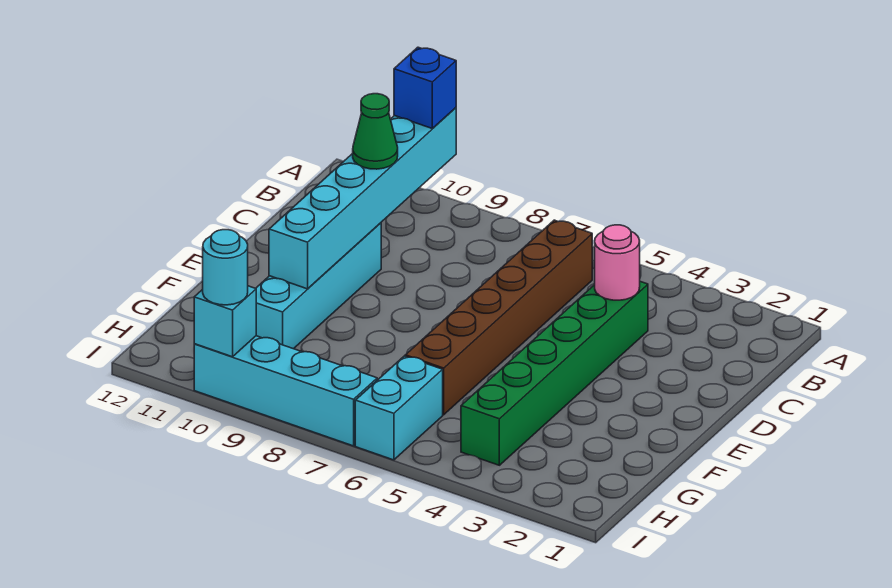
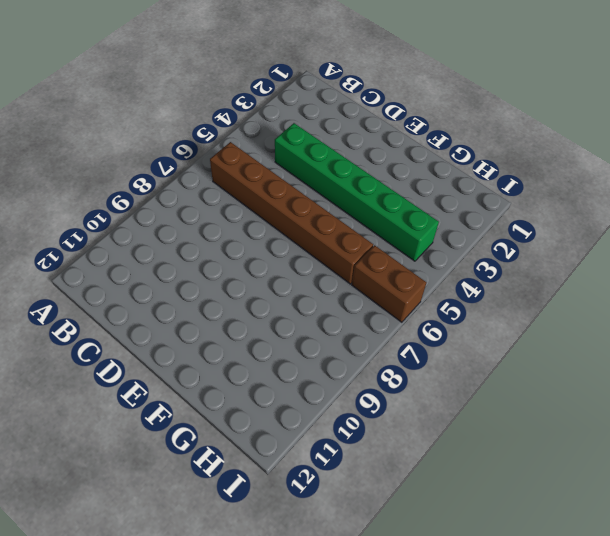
brown brick H6:I6 level 1 -> cyan brick H6:I6 level 1
none -> cyan brick D10:G10 level 1
none -> cyan brick I7:I10 level 1

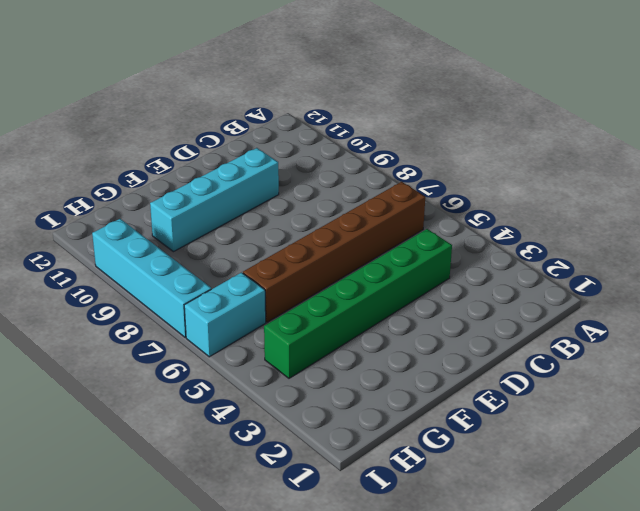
none -> cyan brick A10:F10 level 2
none -> pink round brick C4 level 2

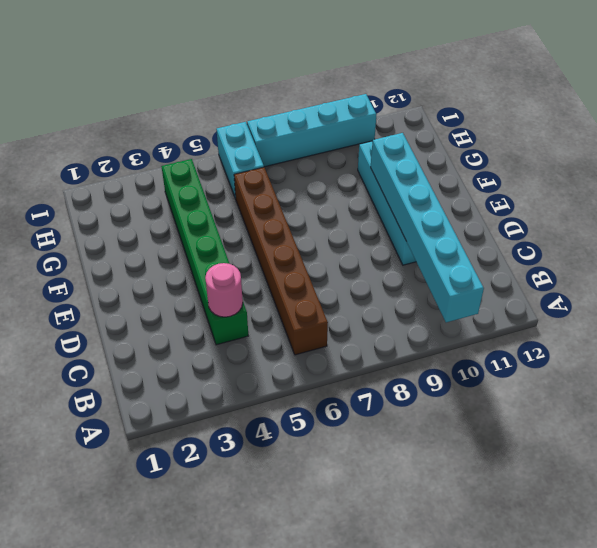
none -> cyan brick I10 level 2
none -> blue brick A10 level 3

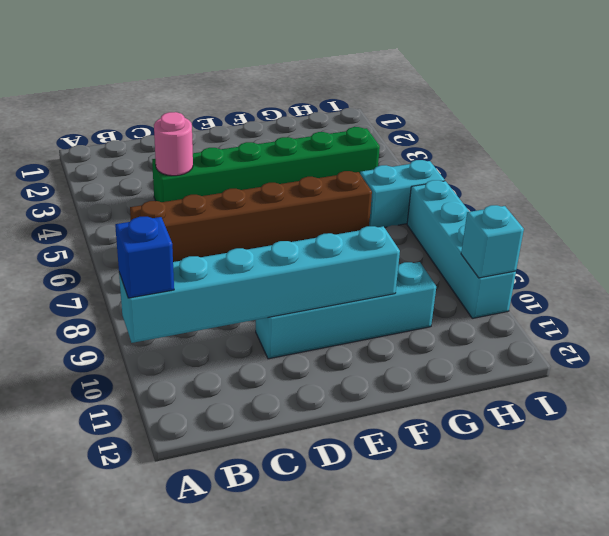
none -> green cone C10 level 3
none -> cyan round brick I10 level 3

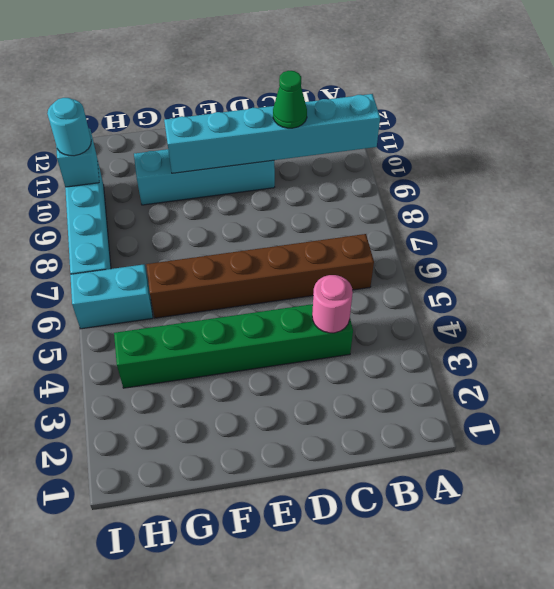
none -> blue brick A10 level 3

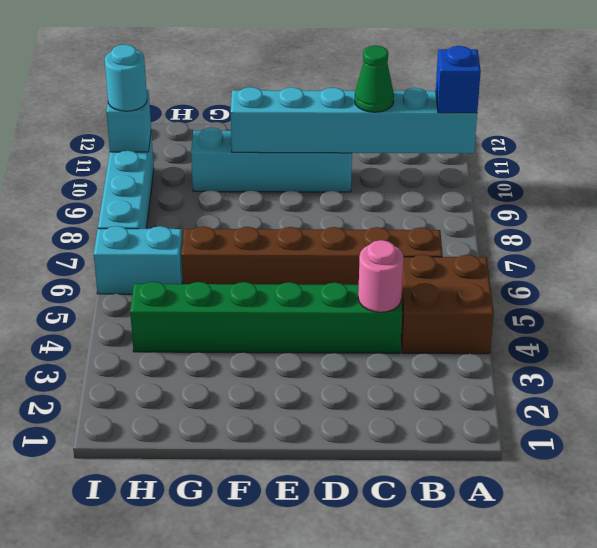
brown brick A4:B5 level 1 -> none

